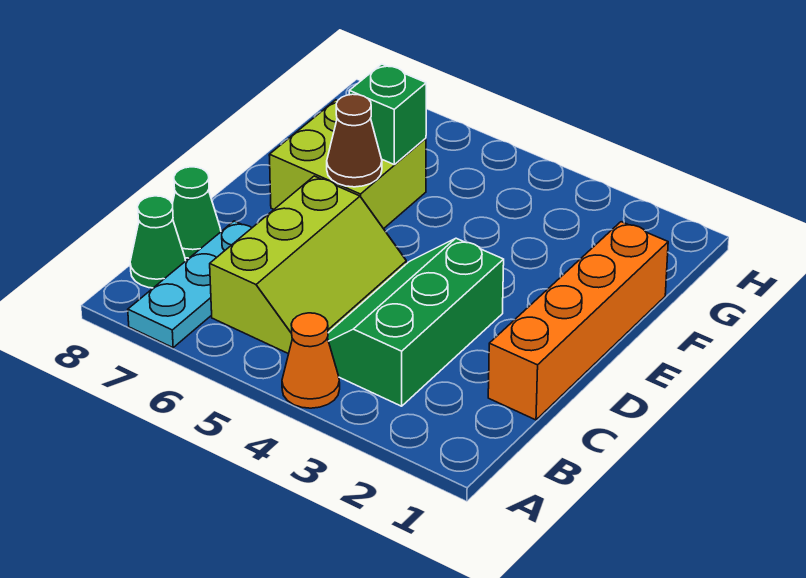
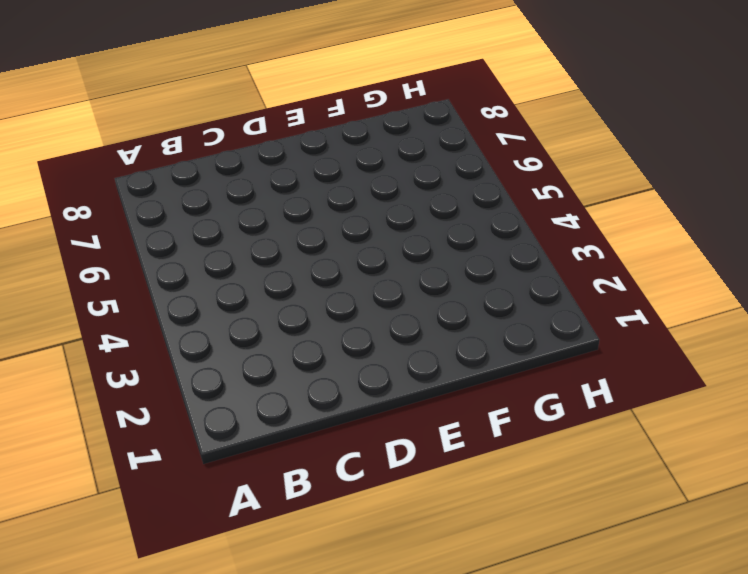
none -> orange cone A4 level 1
none -> cyan plate A7:C7 level 1

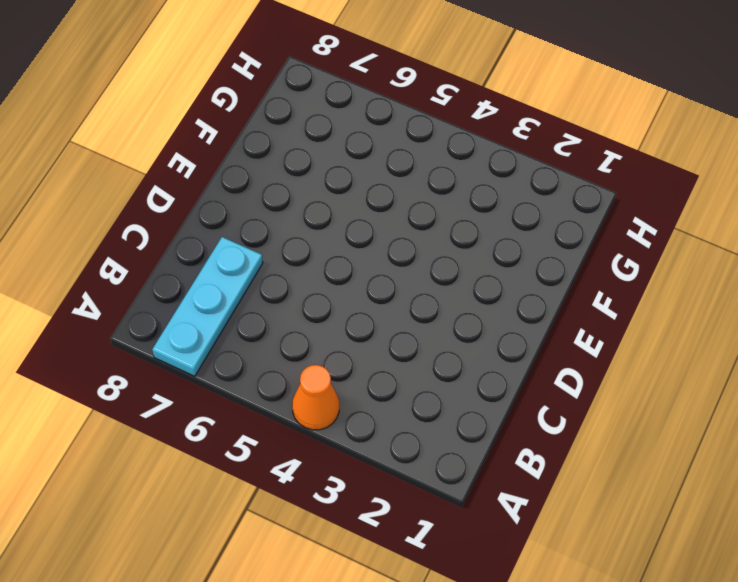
none -> green slope B3:D4 level 1 top 3
none -> lime slope B5:D6 level 1 top 6

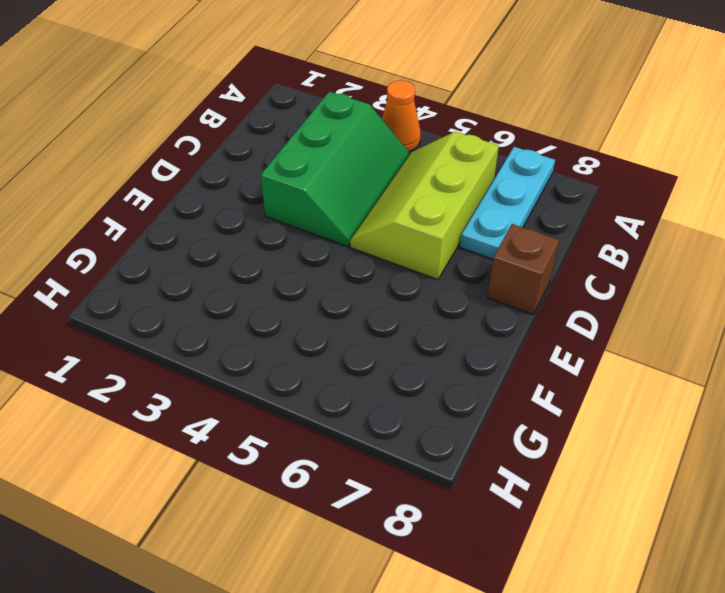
brown brick D8 level 1 -> none
none -> green cone B8 level 1
none -> orange brick C1:F1 level 1

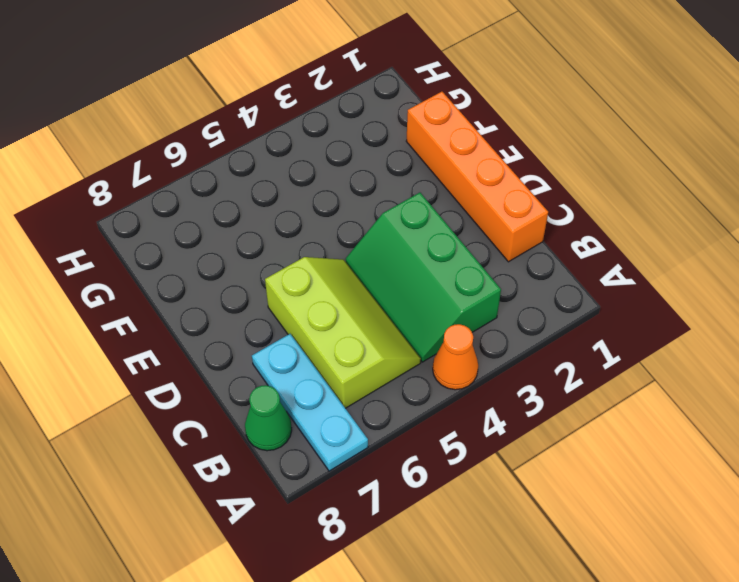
none -> green cone C8 level 1
none -> lime brick E6:F7 level 1

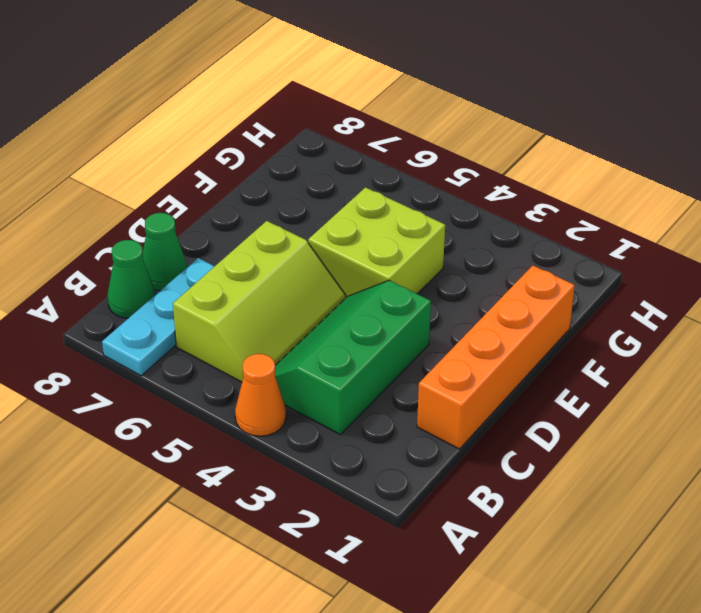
lime brick E4:F5 level 1 -> lime brick E6:F7 level 1
none -> brown cone E6 level 2
none -> green brick F6 level 2

